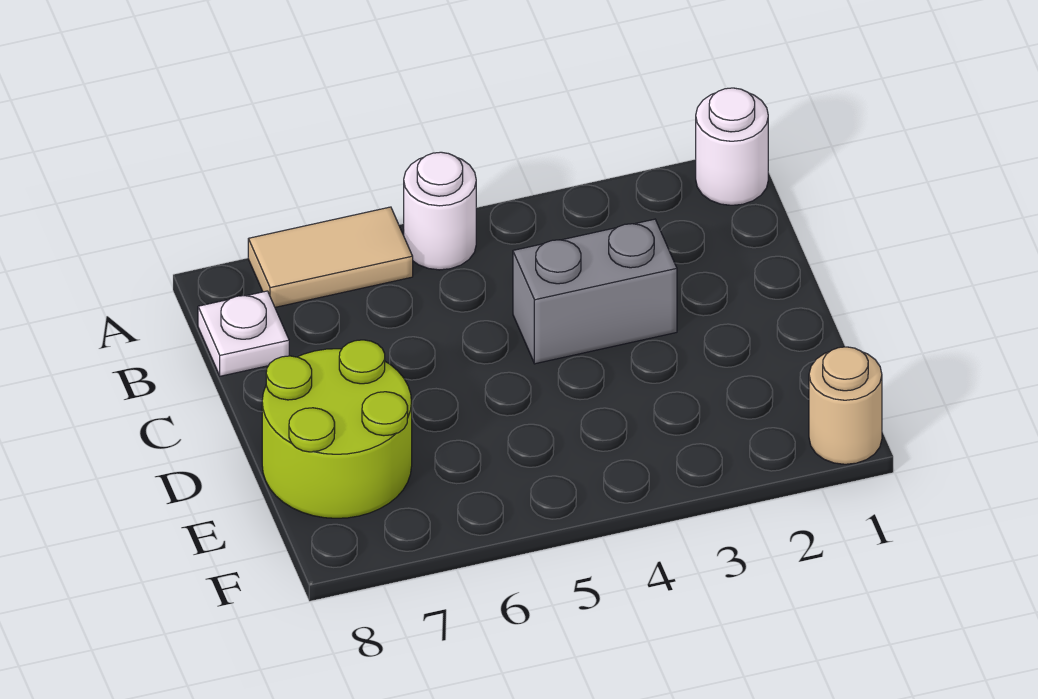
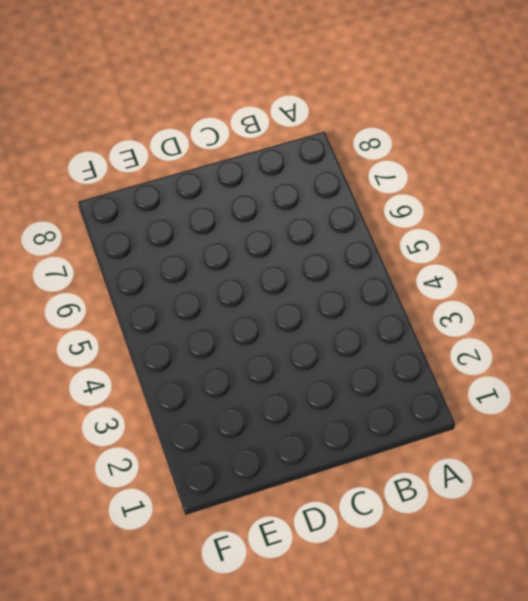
none -> white round brick A1 level 1
none -> white round brick A5 level 1

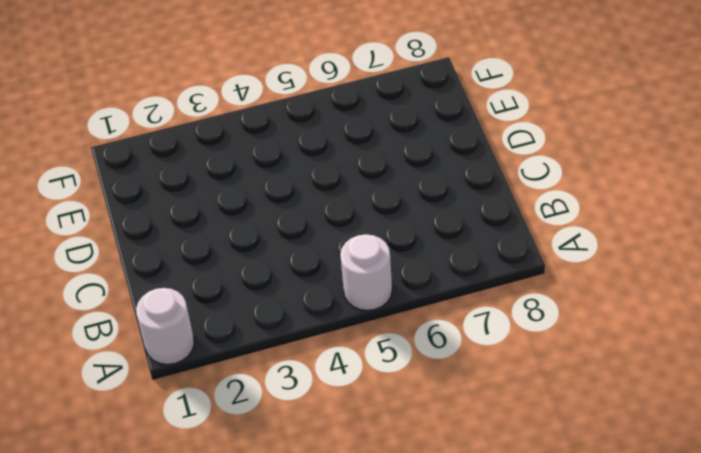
none -> tan tile A6:A7 level 1
none -> white plate B8 level 1

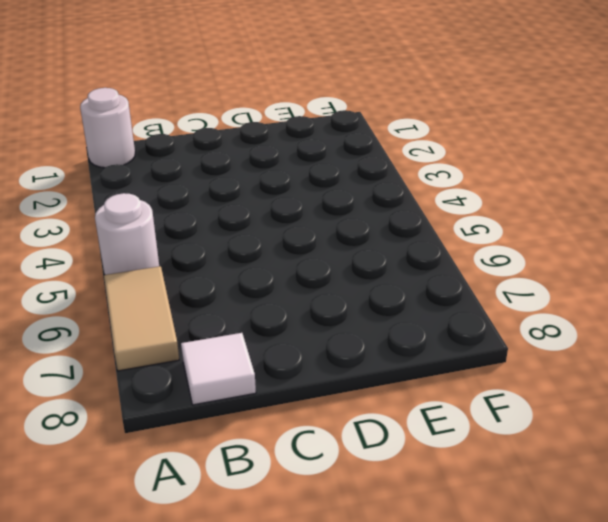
white tile B8 level 1 -> white plate B8 level 1
none -> grey brick C3:C4 level 1
none -> lime round brick D7:E8 level 1

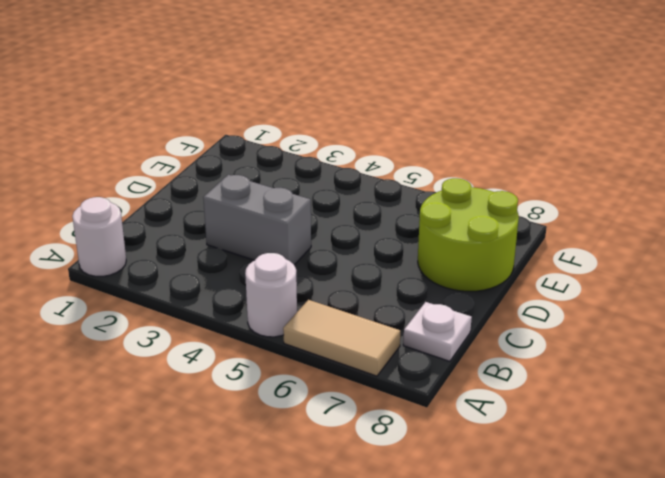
none -> tan round brick F1 level 1

